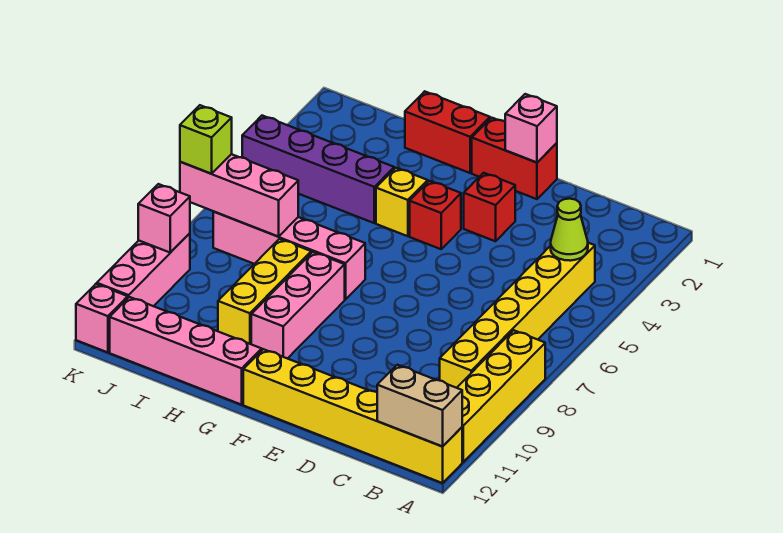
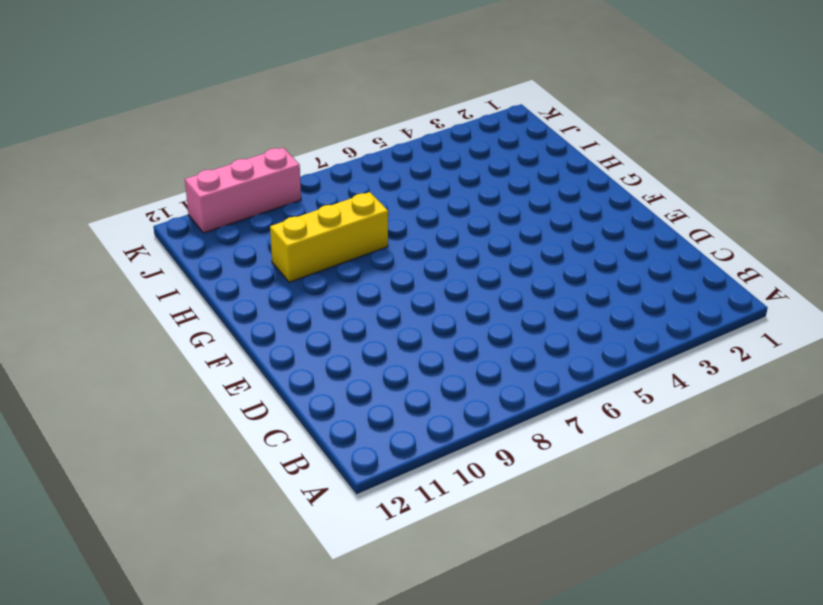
none -> yellow brick A8:A11 level 1
none -> yellow brick A12:F12 level 1
none -> yellow brick B4:B9 level 1

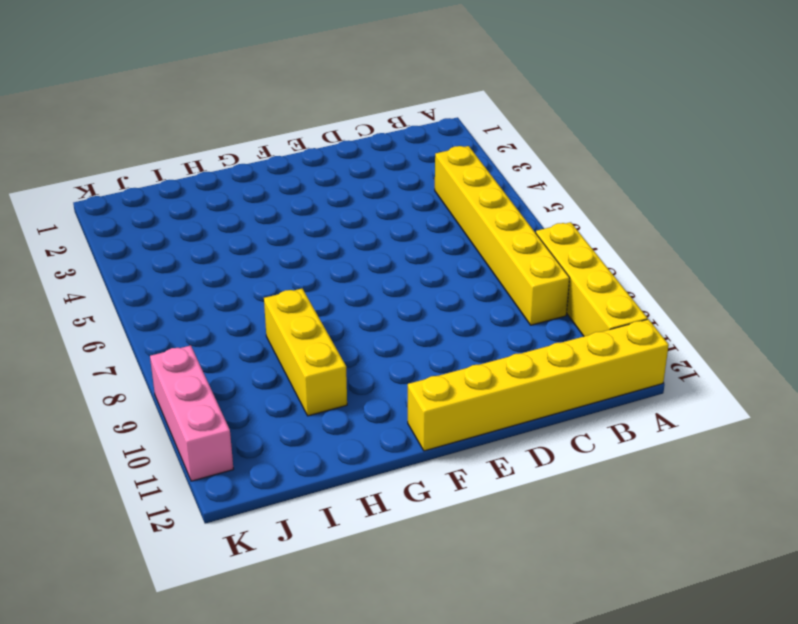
none -> red brick E1:F1 level 1
none -> red brick E3 level 1
none -> red brick F4 level 1

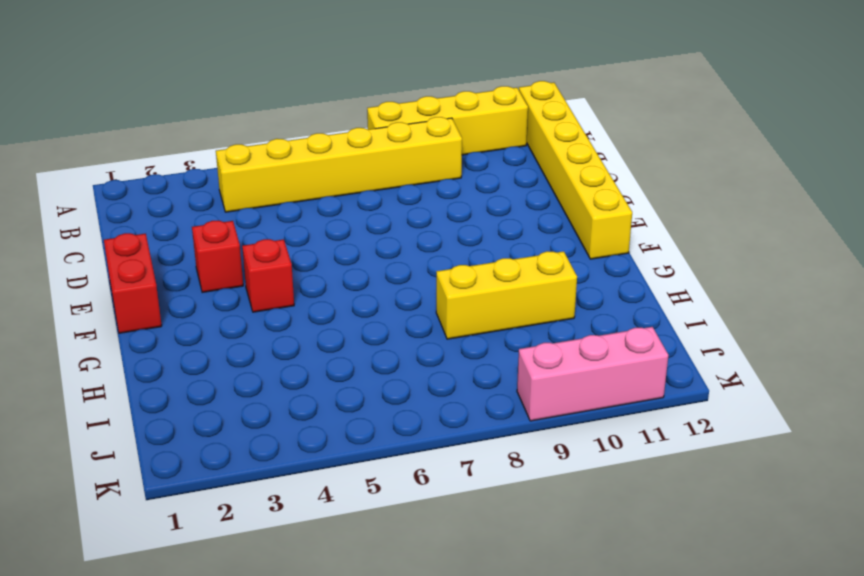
none -> red brick G1:H1 level 1
none -> yellow brick G4 level 1
none -> pink brick G7:J7 level 1

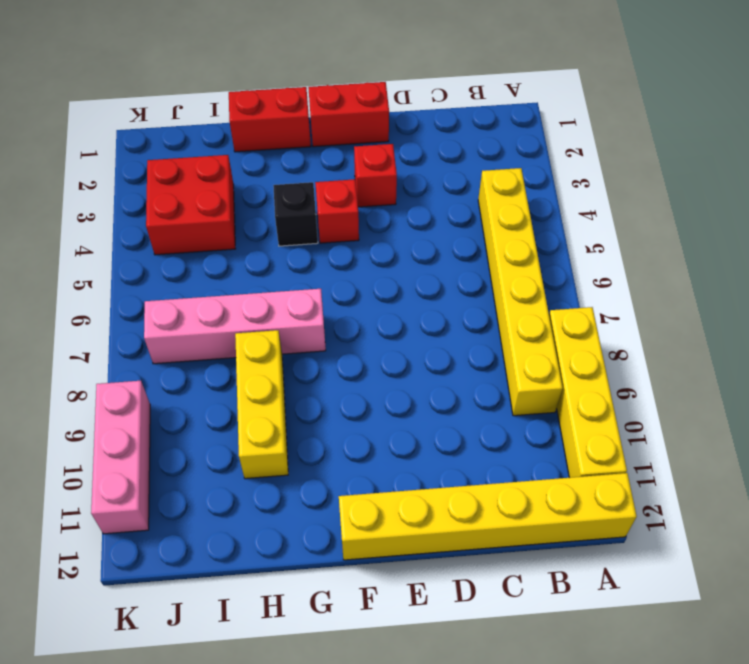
black brick G4 level 1 -> yellow brick G4 level 1
red brick I3:J4 level 1 -> purple brick H4:K4 level 1
none -> pink brick G8:G10 level 1
none -> pink brick G12:J12 level 1
none -> pink brick K12 level 1

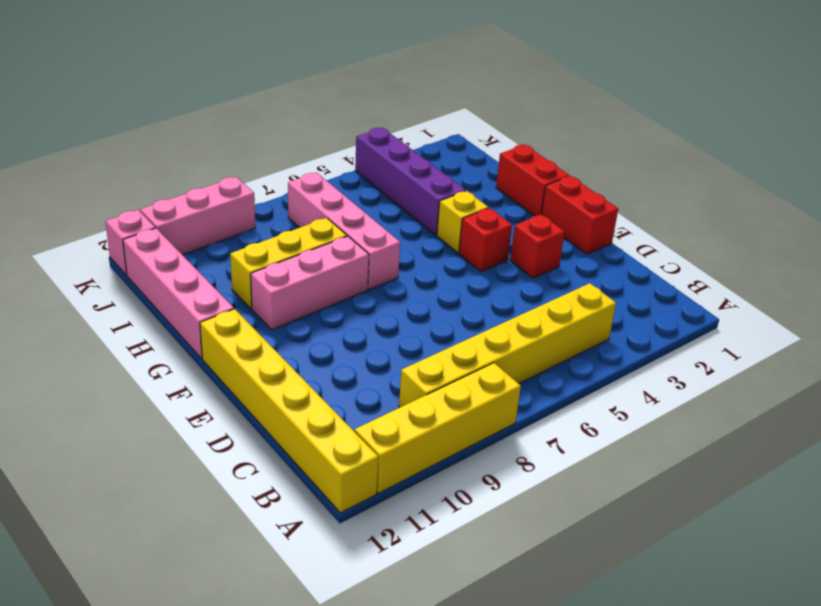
none -> tan brick A12:B12 level 2
none -> lime cone B4 level 2
none -> pink brick E1 level 2

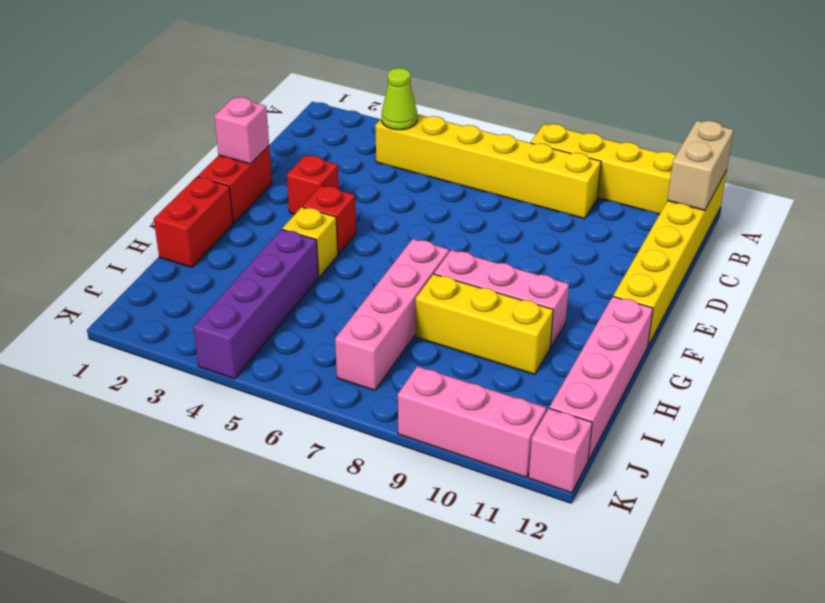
none -> pink brick I7:K7 level 2
none -> pink brick K9 level 2
none -> lime brick K7 level 3

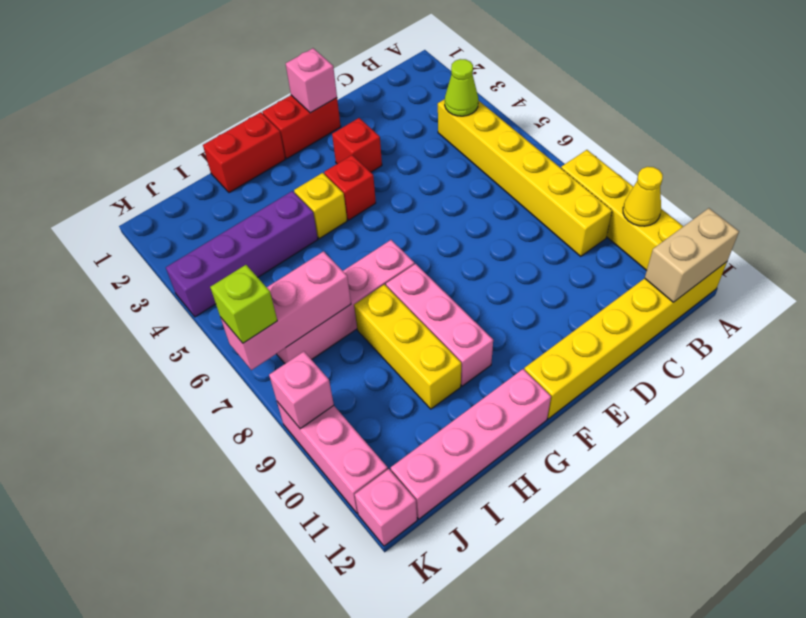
yellow cone A10 level 2 -> none

